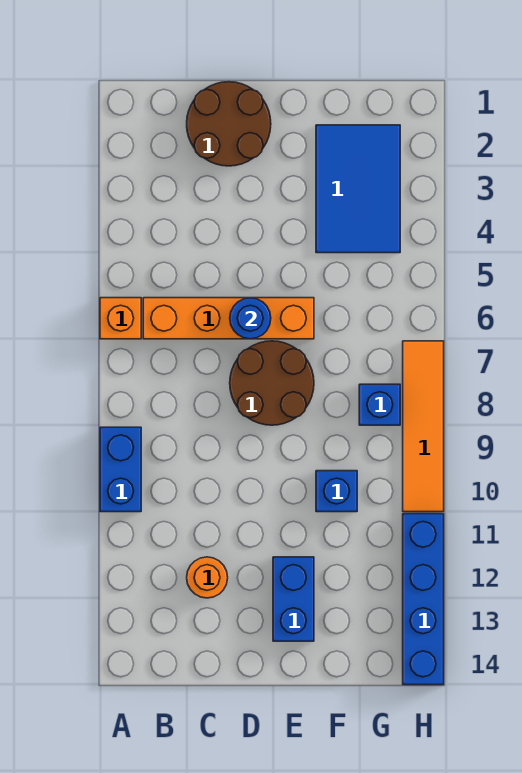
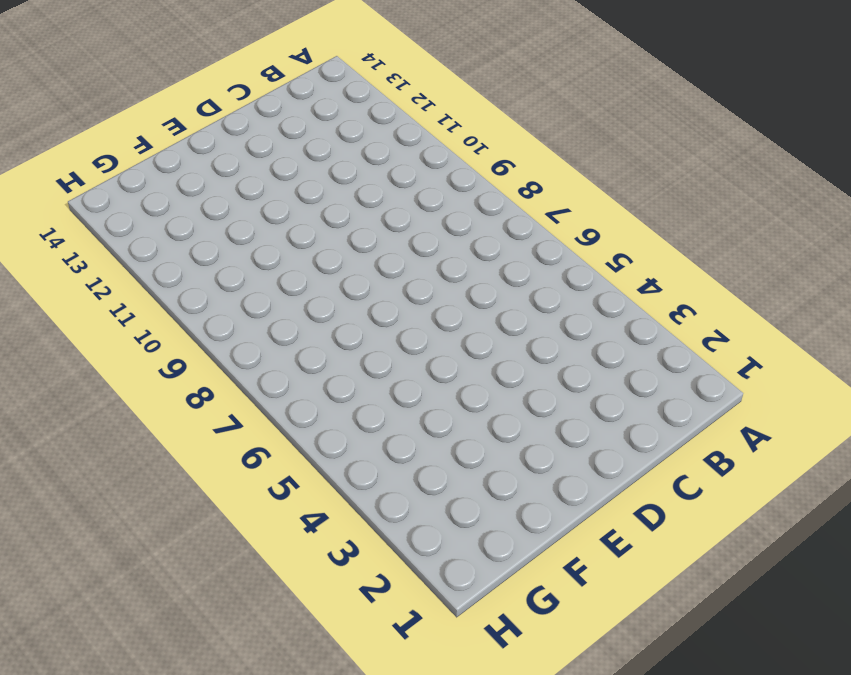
none -> orange brick A6 level 1
none -> blue brick A9:A10 level 1
none -> orange brick B6:E6 level 1

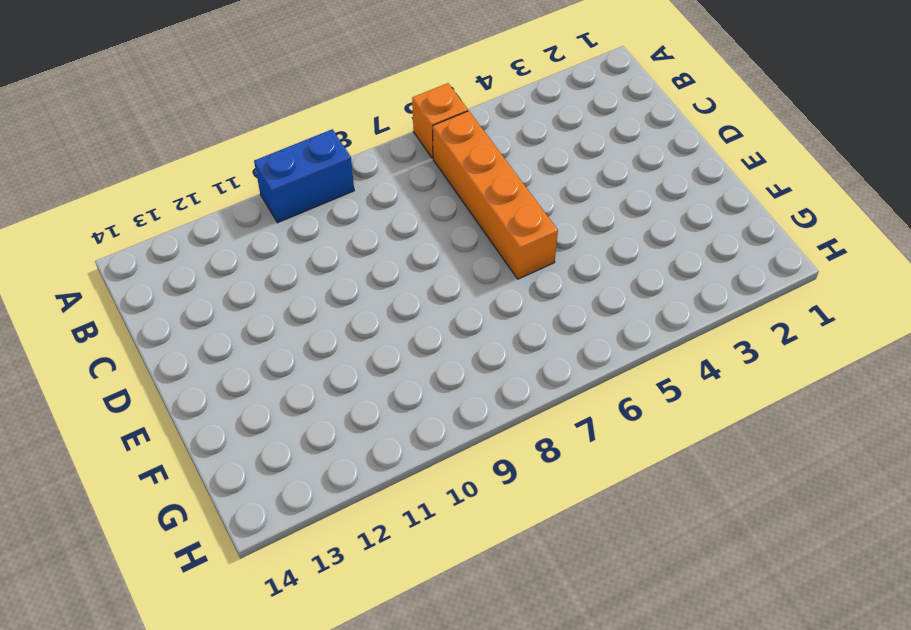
none -> brown round brick C1:D2 level 1
none -> orange round brick C12 level 1
none -> brown round brick D7:E8 level 1

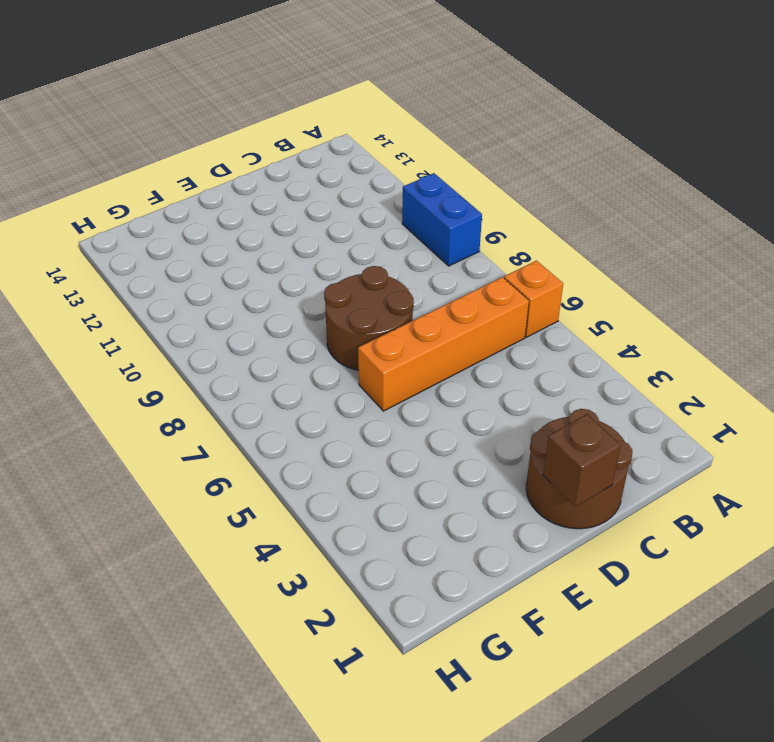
brown brick D1 level 2 -> none
none -> orange round brick C12 level 1
none -> blue brick E12:E13 level 1
none -> blue tile F2:G4 level 1

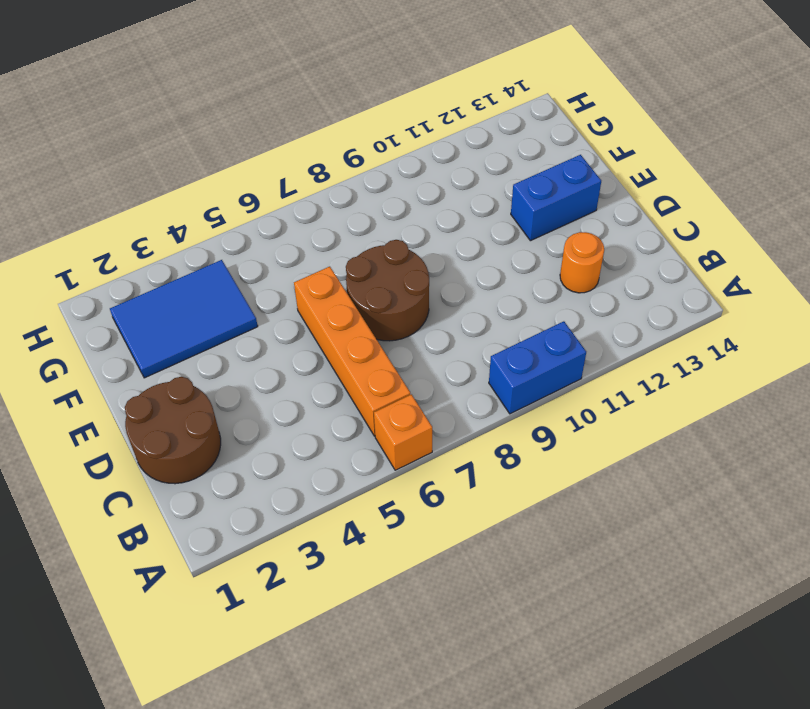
none -> blue brick F10 level 1
none -> blue brick G8 level 1
none -> orange tile H7:H10 level 1

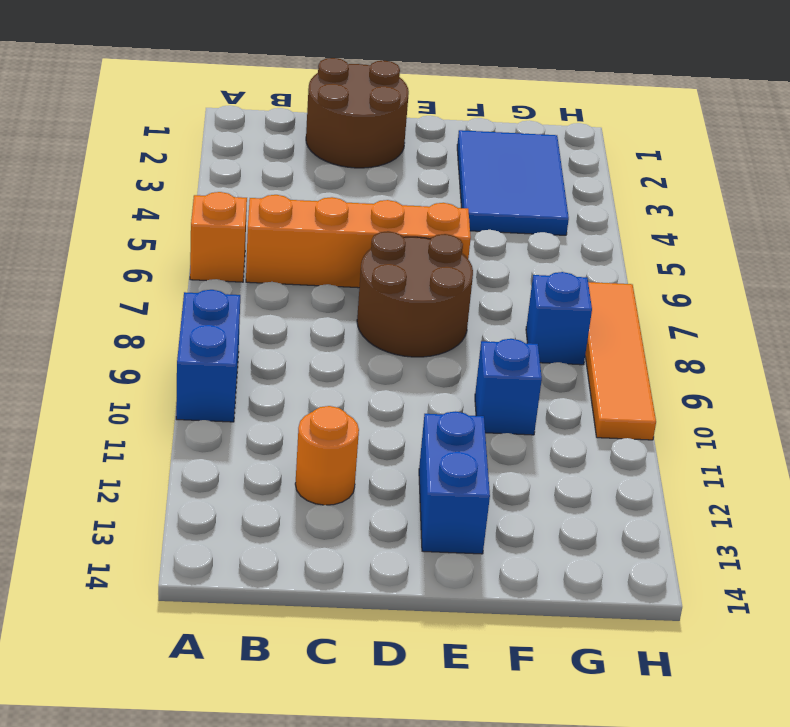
none -> blue brick H11:H14 level 1
none -> blue round brick D6 level 2

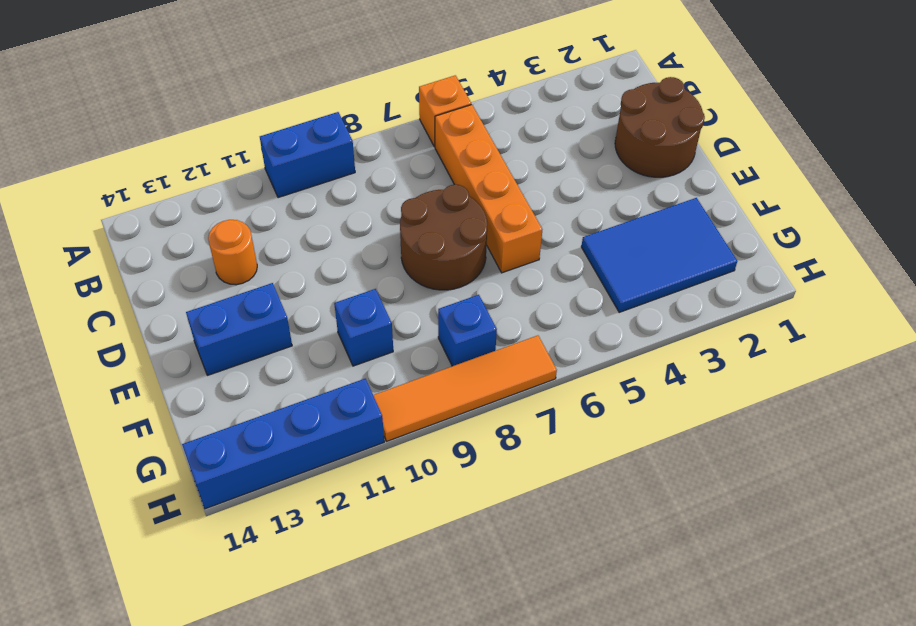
none -> blue round brick D6 level 2

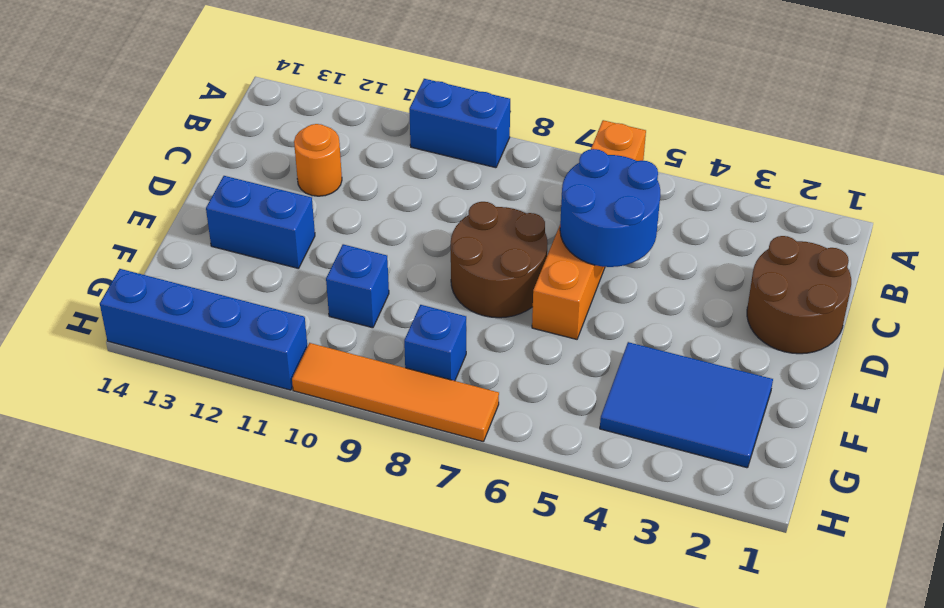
blue round brick C5:D6 level 2 -> blue round brick D6 level 2

